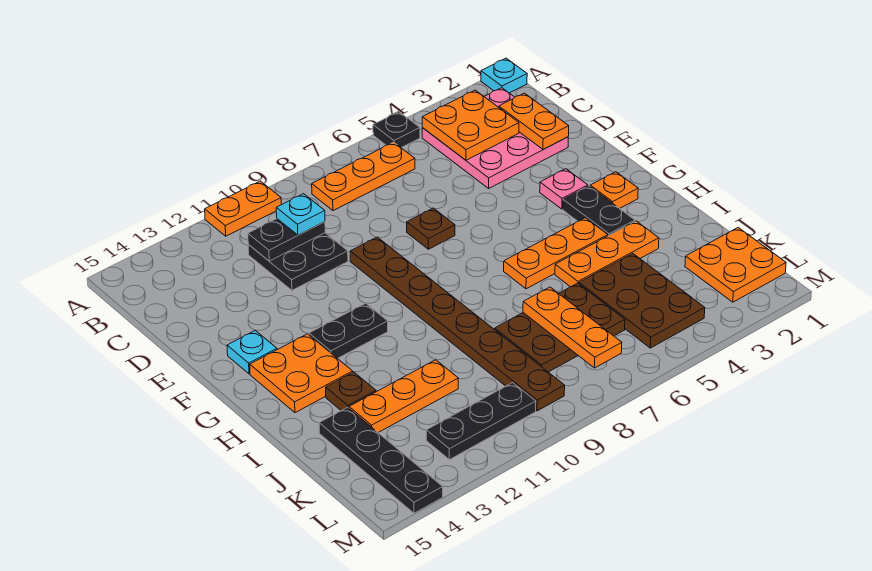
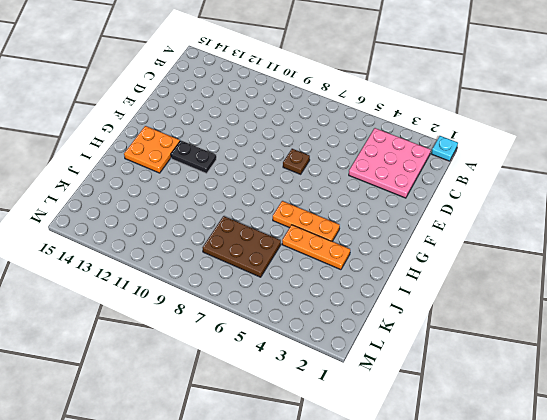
none -> black plate A5 level 1
none -> orange plate A10:A11 level 1
none -> orange plate B6:B8 level 1

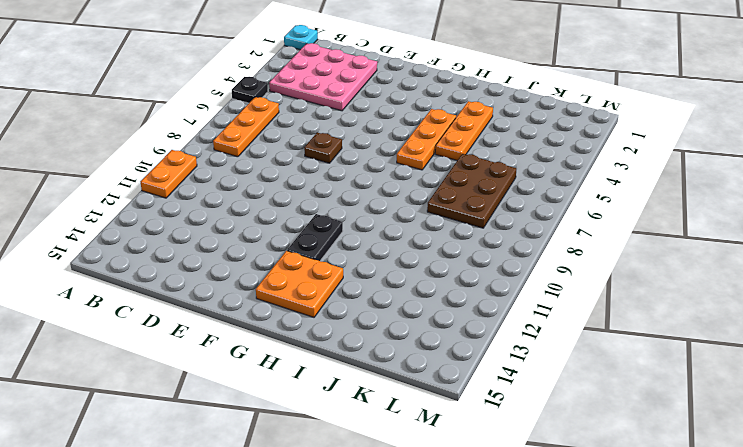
none -> black plate C10:D11 level 1
none -> brown plate E9:L9 level 1
none -> pink plate F3 level 1

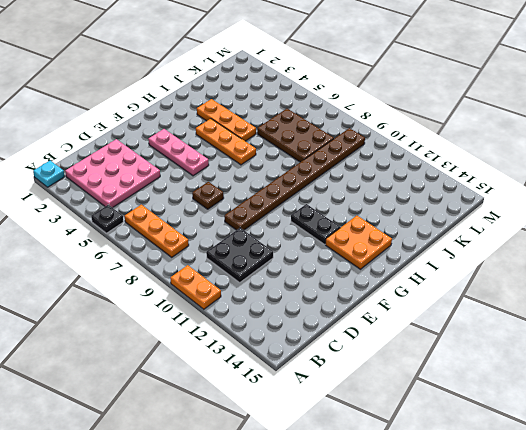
pink plate F3:F5 level 1 -> pink plate F3 level 1
none -> cyan plate F14 level 1
none -> orange plate G2 level 1
none -> black plate G3:H3 level 1

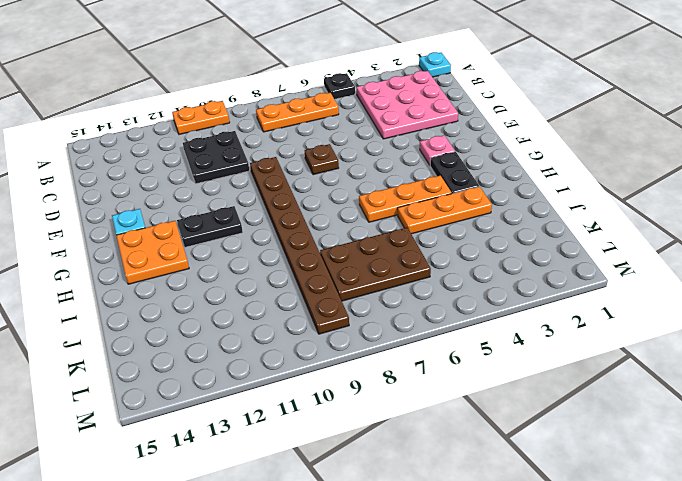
none -> orange plate G2 level 1
none -> brown plate I13 level 1
none -> brown plate J4:L5 level 1

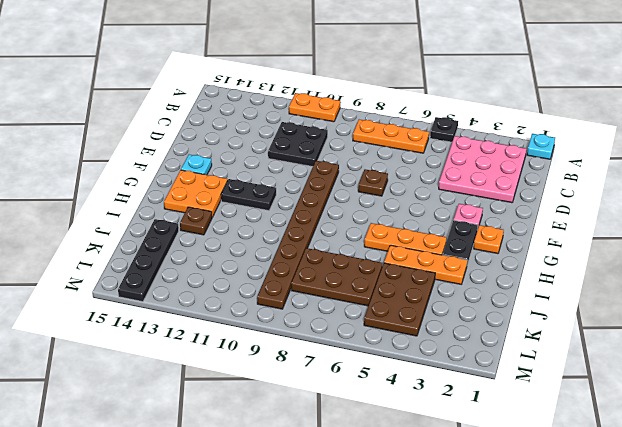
none -> orange plate J11:J13 level 1
none -> orange plate K1:L2 level 1
none -> black plate L10:L12 level 1

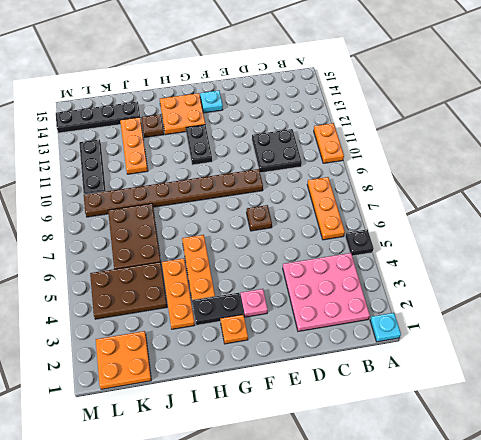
none -> orange plate B3:C4 level 2
none -> orange plate C2:D2 level 2
none -> black plate C10:C11 level 2

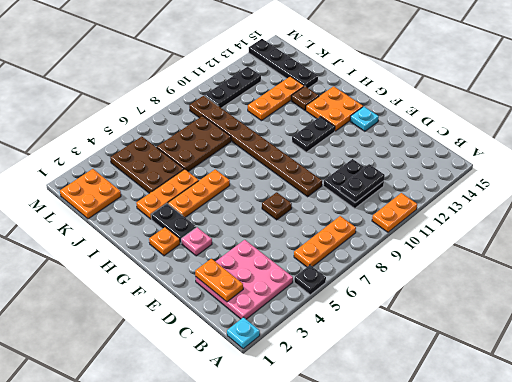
none -> orange plate B3:C4 level 2
none -> orange plate J7:L7 level 2
none -> cyan plate C10 level 3

